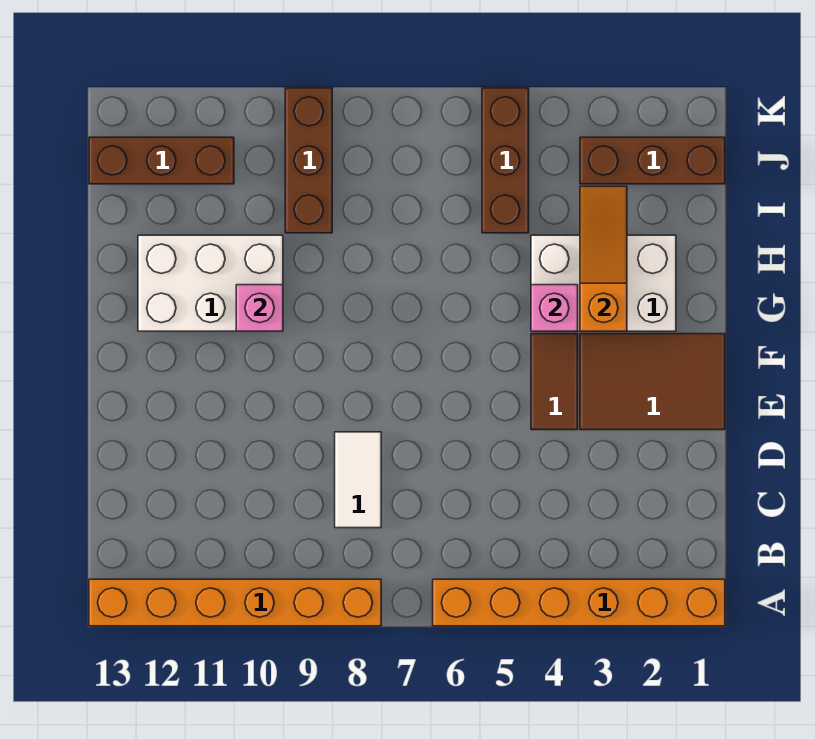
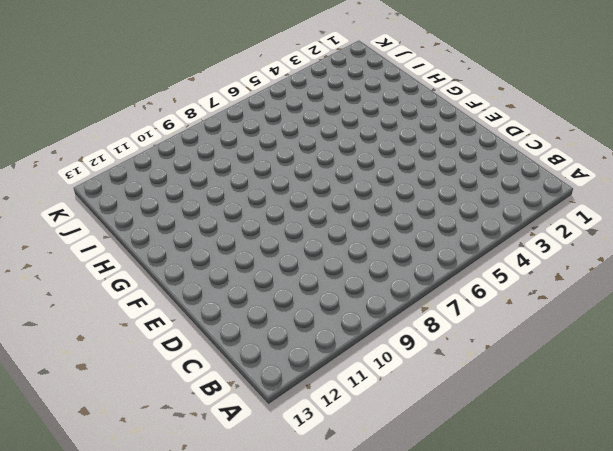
none -> orange brick A1:A6 level 1
none -> orange brick A8:A13 level 1
none -> white tile C8:D8 level 1

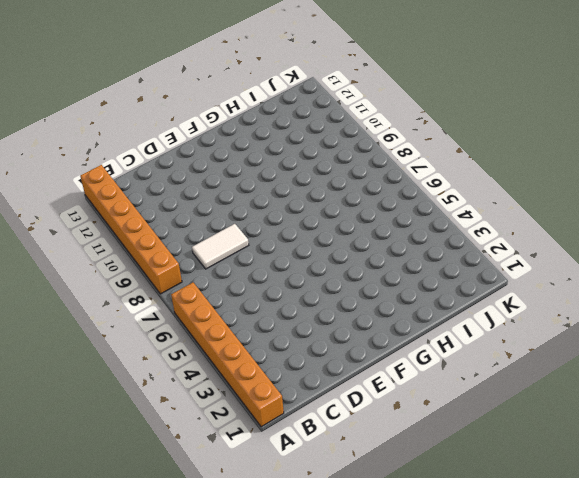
none -> brown tile E1:F3 level 1
none -> brown tile E4:F4 level 1
none -> white brick G2:H4 level 1

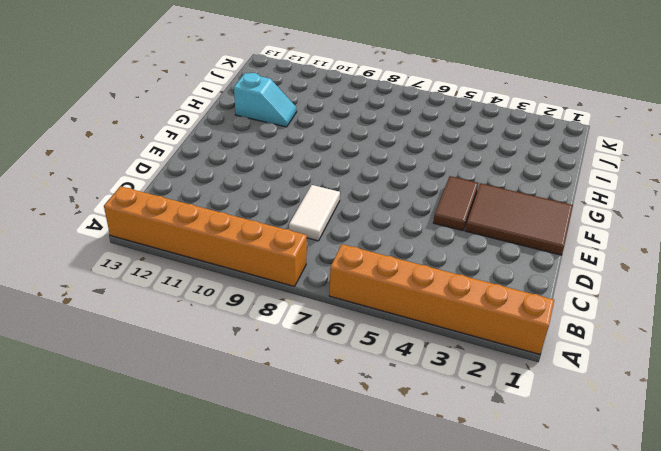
cyan slope H11:H12 level 1 top 12 -> white brick G10:H12 level 1
none -> white brick G2:H4 level 1
none -> brown brick I5:K5 level 1
none -> brown brick I9:K9 level 1

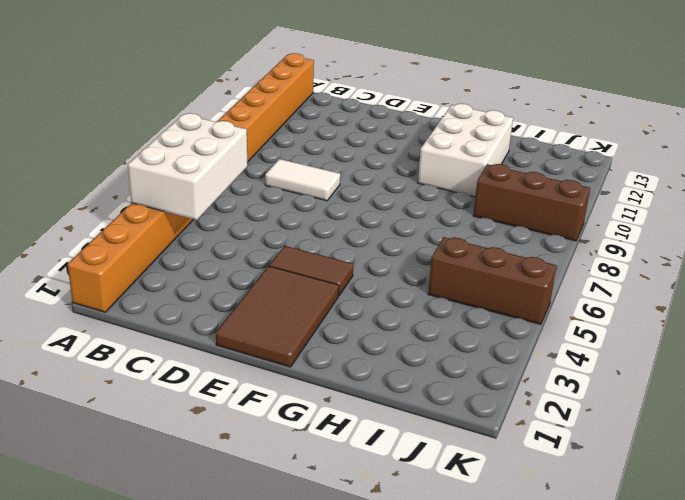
white brick A4:B6 level 2 -> white brick G2:H4 level 1
none -> brown brick J1:J3 level 1
none -> brown brick J11:J13 level 1
none -> orange slope G3:I3 level 2 top G

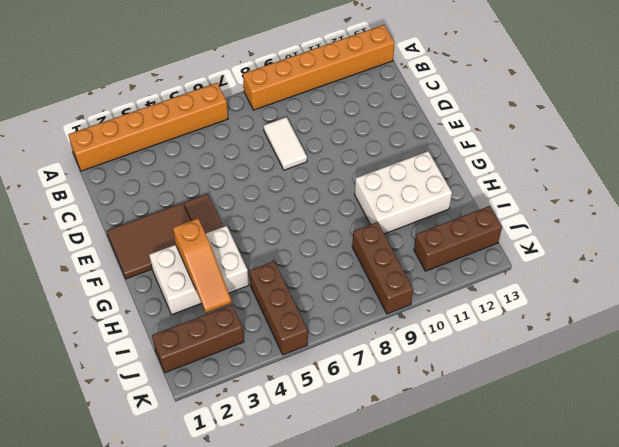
none -> pink brick G4 level 2
none -> pink brick G10 level 2

